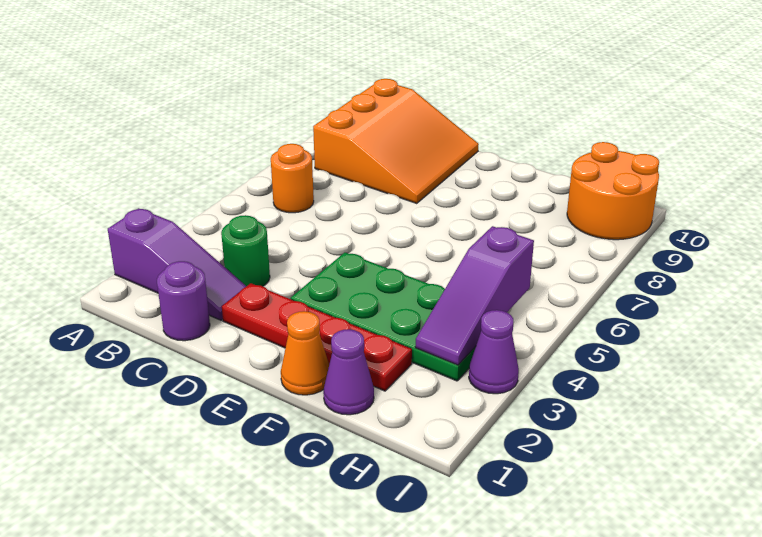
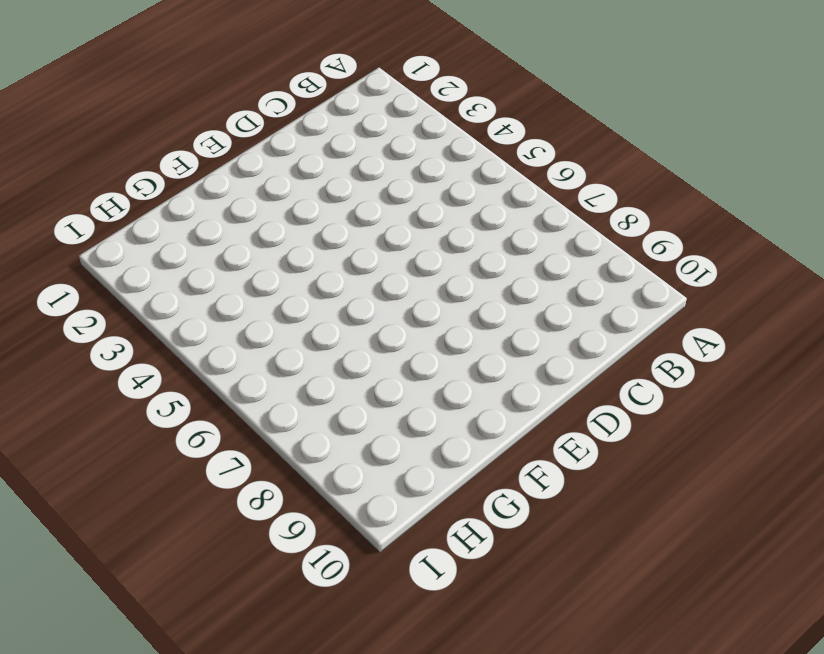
none -> purple slope A2:C2 level 1 top A
none -> orange round brick B6 level 1
none -> orange slope B8:D10 level 1 top B

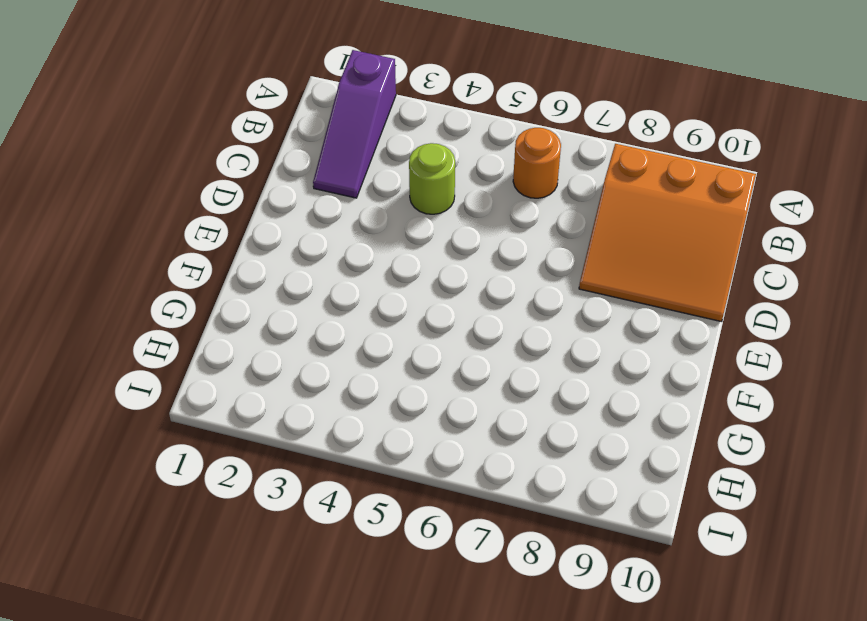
lime round brick C4 level 1 -> none
none -> purple round brick C1 level 1
none -> green round brick C3 level 1
none -> red plate D2:G2 level 1

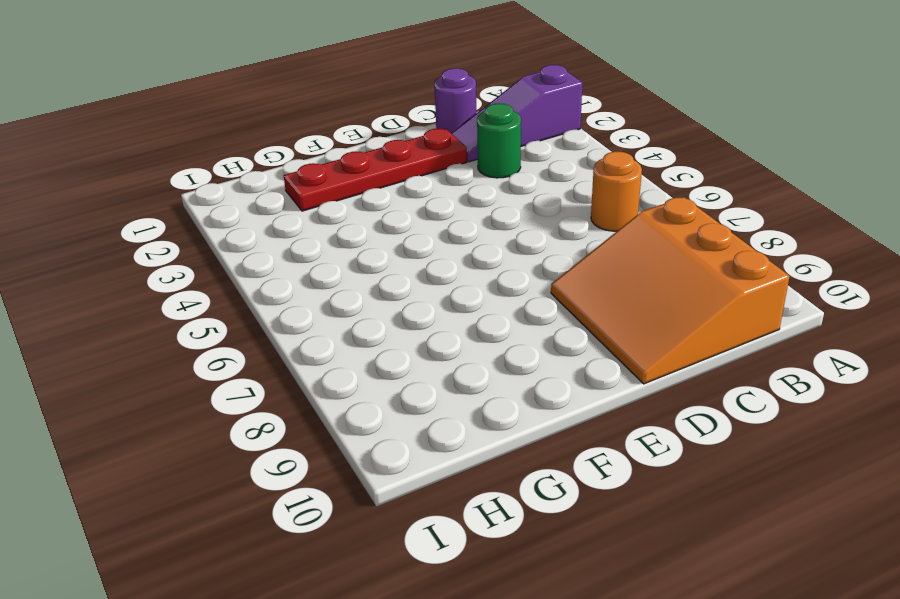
none -> green plate E3:H4 level 1
none -> orange cone F1 level 1
none -> purple cone G1 level 1

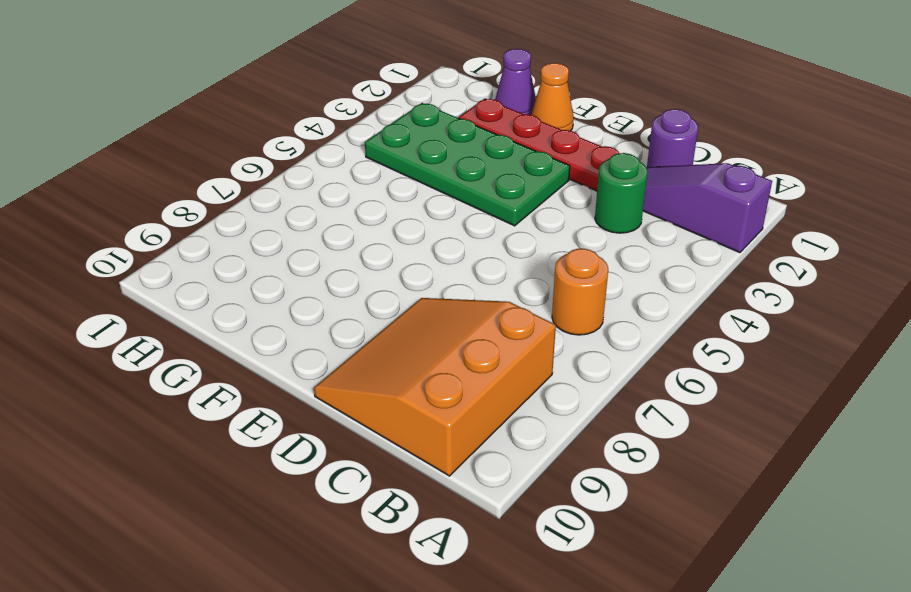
none -> orange round brick H9:I10 level 1
none -> purple cone I3 level 1
none -> purple slope H3:H5 level 2 top 5

